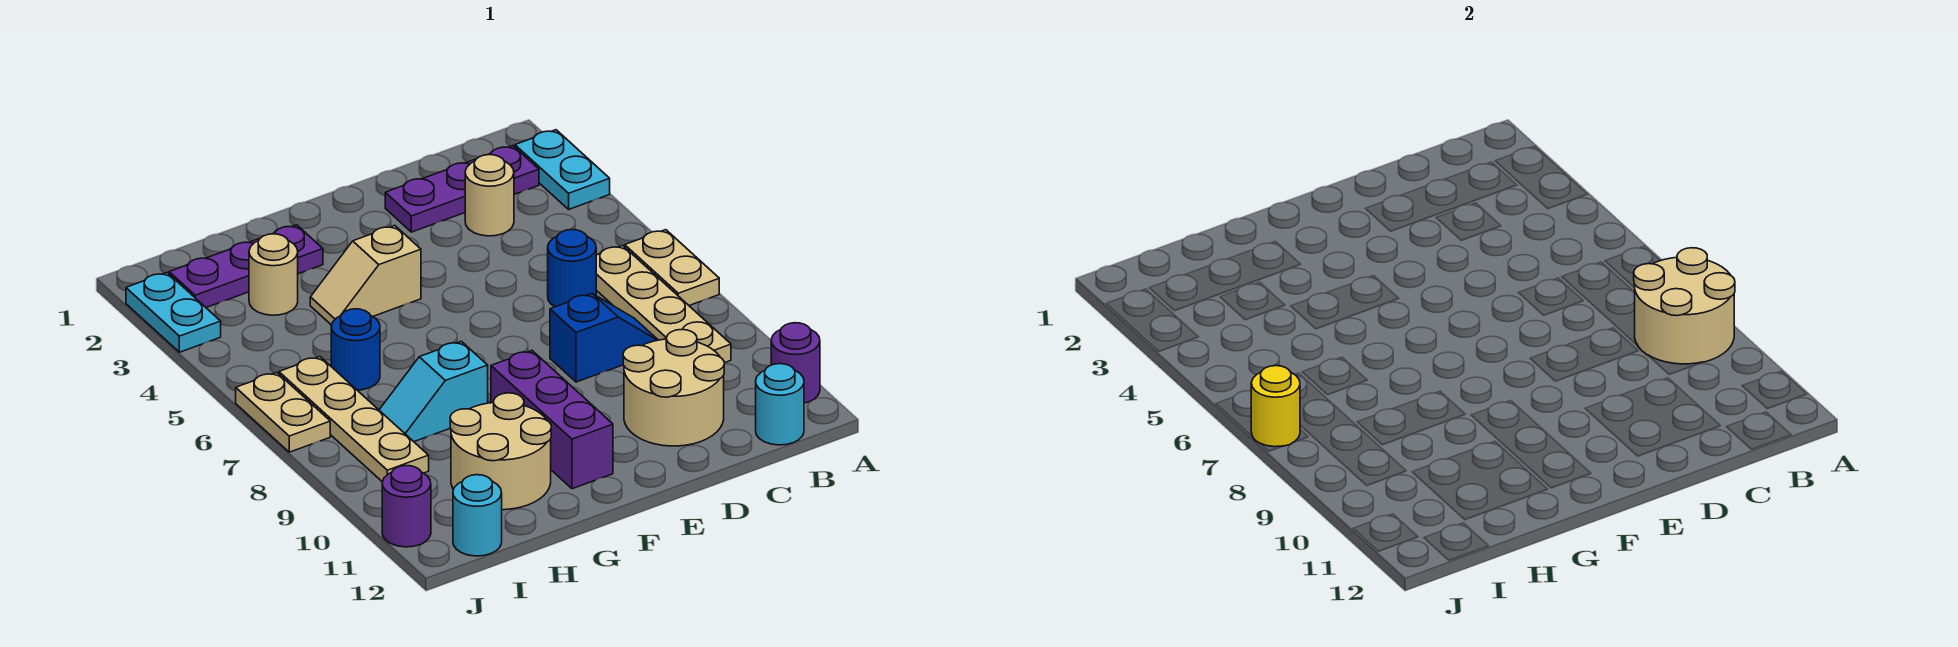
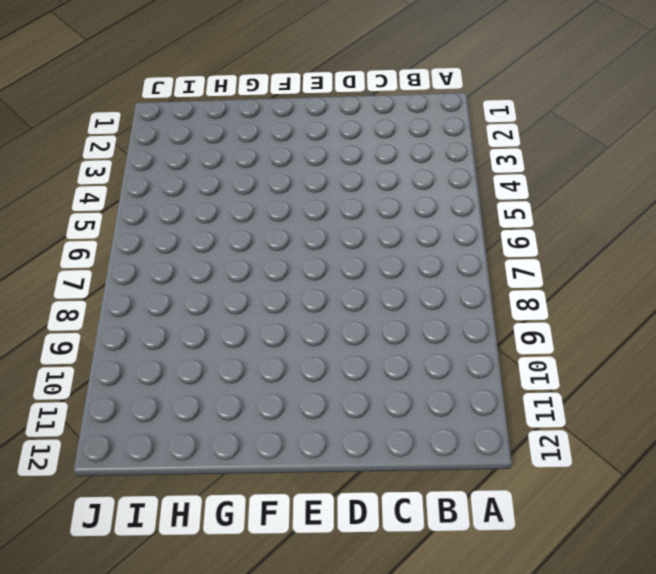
none -> cyan plate A2:A3 level 1
none -> tan plate A6:A7 level 1
none -> purple round brick A11 level 1

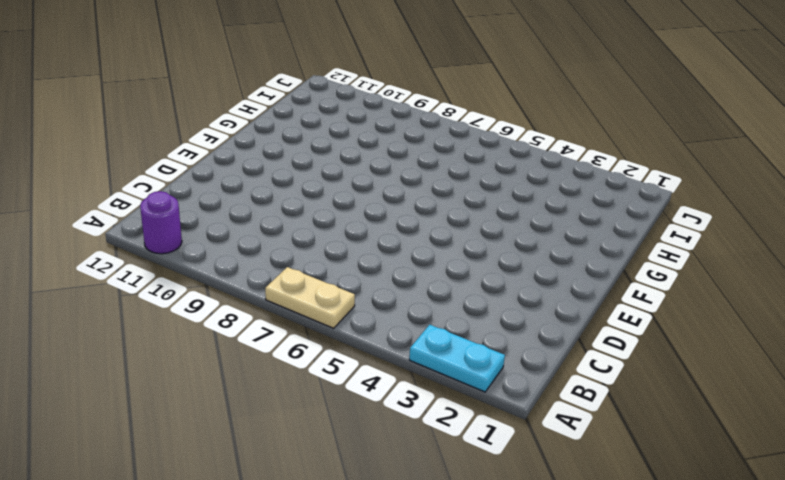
none -> purple plate B2:D2 level 1
none -> tan plate B6:B9 level 1
none -> cyan round brick B12 level 1

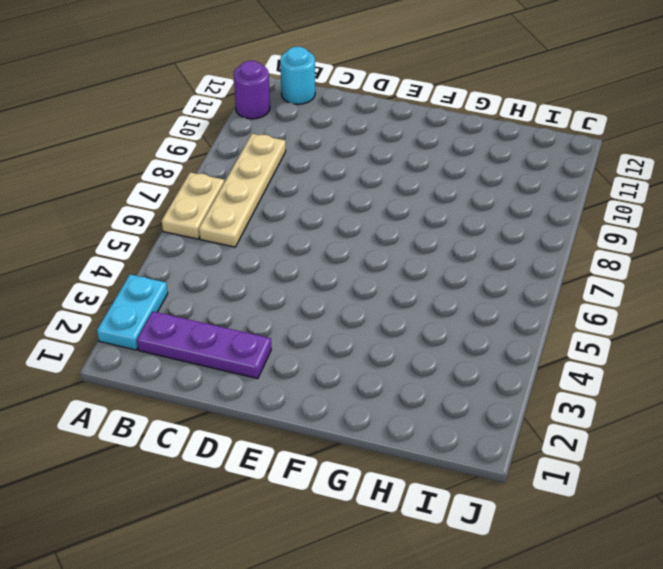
none -> tan round brick C3 level 1
none -> blue round brick C6 level 1
none -> blue slope C8:D8 level 1 top D

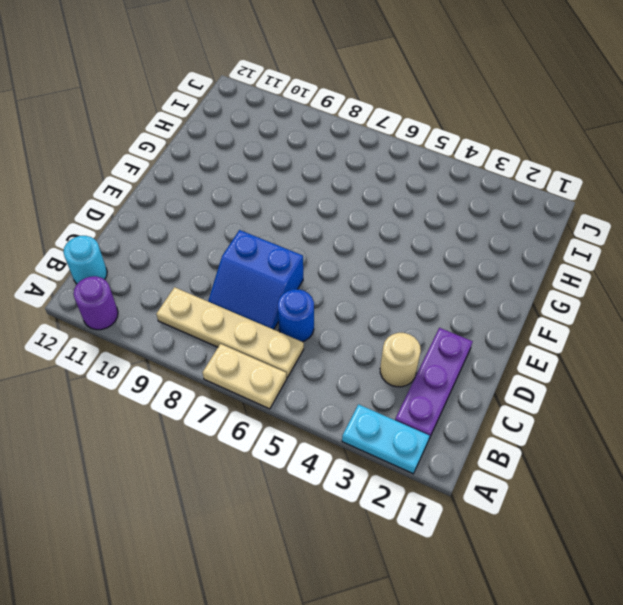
blue slope C7:D8 level 1 top D -> blue slope C8:D8 level 1 top D
none -> tan round brick C10:D11 level 1
none -> tan slope F4:G4 level 1 top F
none -> purple brick F9:F11 level 1

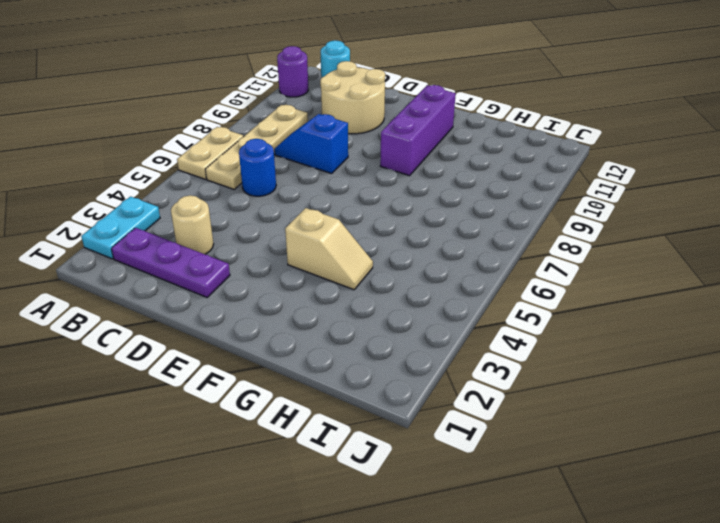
none -> purple plate G2:I2 level 1
none -> cyan slope G8:H8 level 1 top G
none -> tan round brick G10:H11 level 1

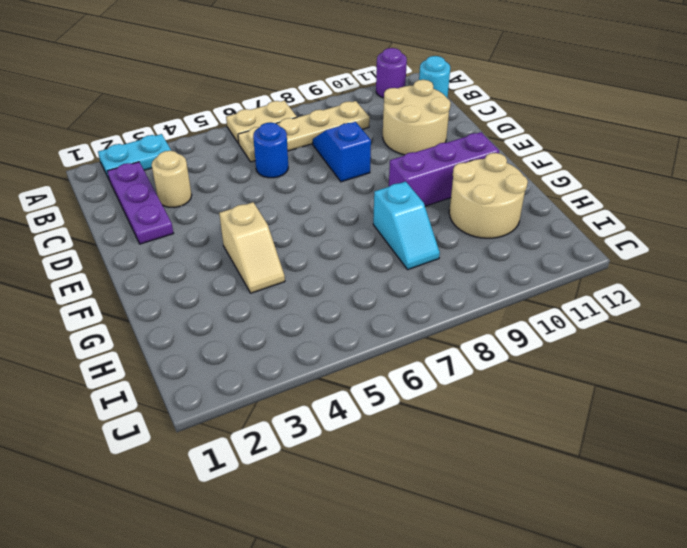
none -> purple plate G2:I2 level 1
none -> tan round brick H3 level 1
none -> blue round brick H6 level 1

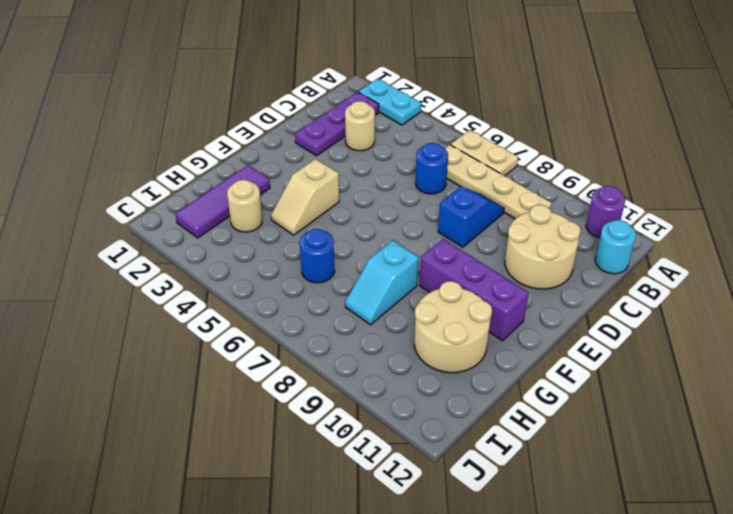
purple tile G2:I2 level 1 -> purple plate G2:I2 level 1
none -> tan plate I6:I9 level 1
none -> cyan round brick I12 level 1
none -> cyan plate J2:J3 level 1

